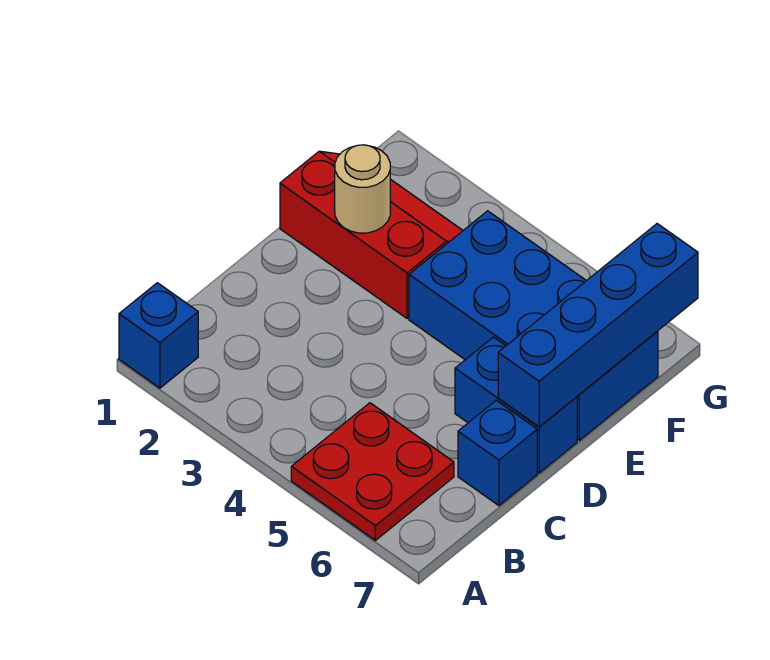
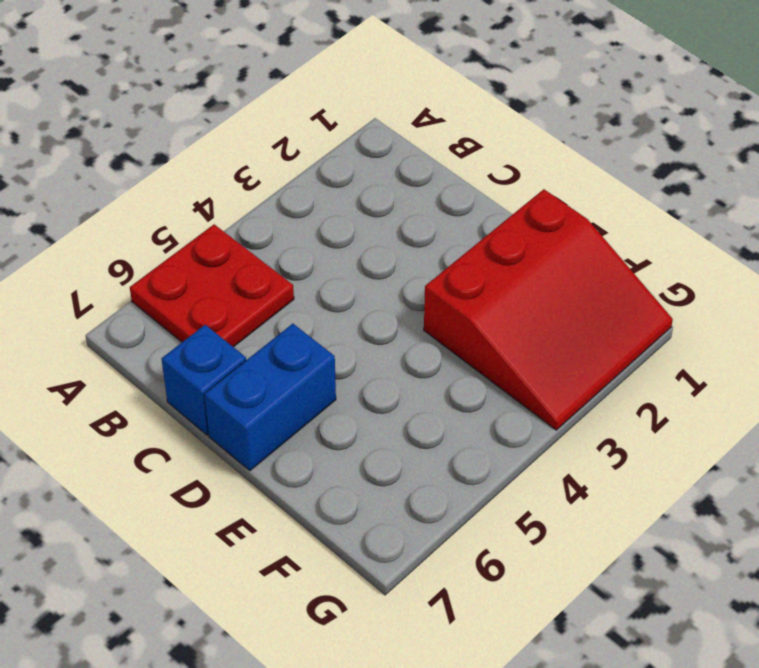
red slope E1:G3 level 1 top E -> red slope E1:F3 level 1 top E
none -> blue brick A1 level 1
none -> blue brick E4:F7 level 1

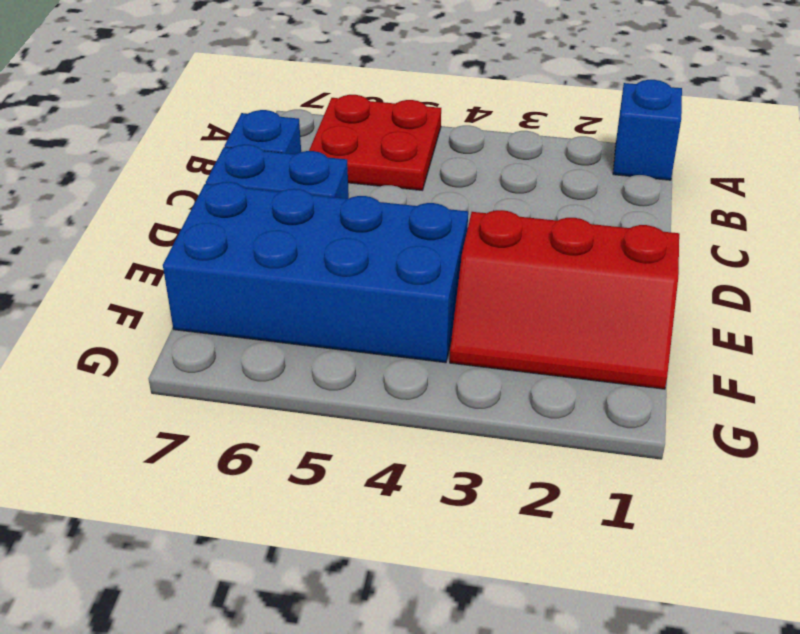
none -> blue brick D7:G7 level 2
none -> tan round brick E2 level 2

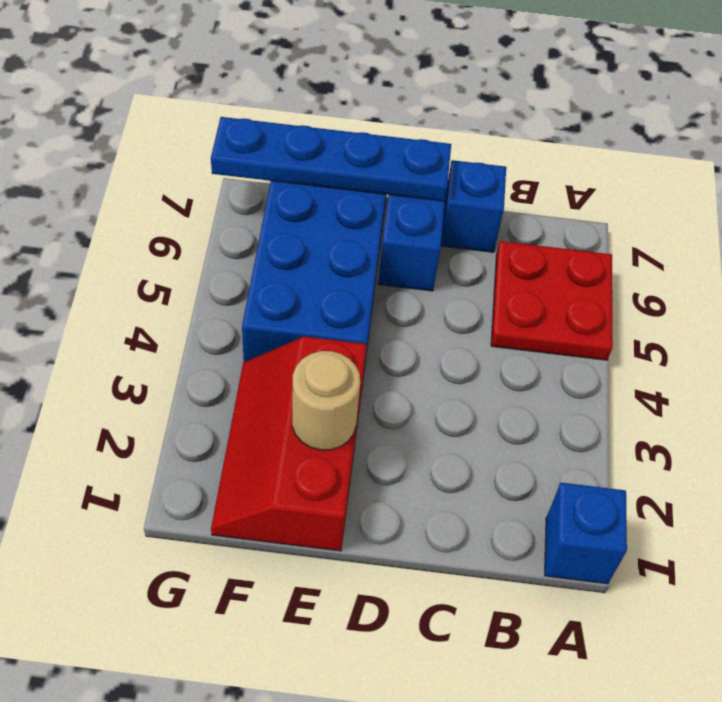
blue plate D7:G7 level 2 -> blue brick D7:G7 level 2

